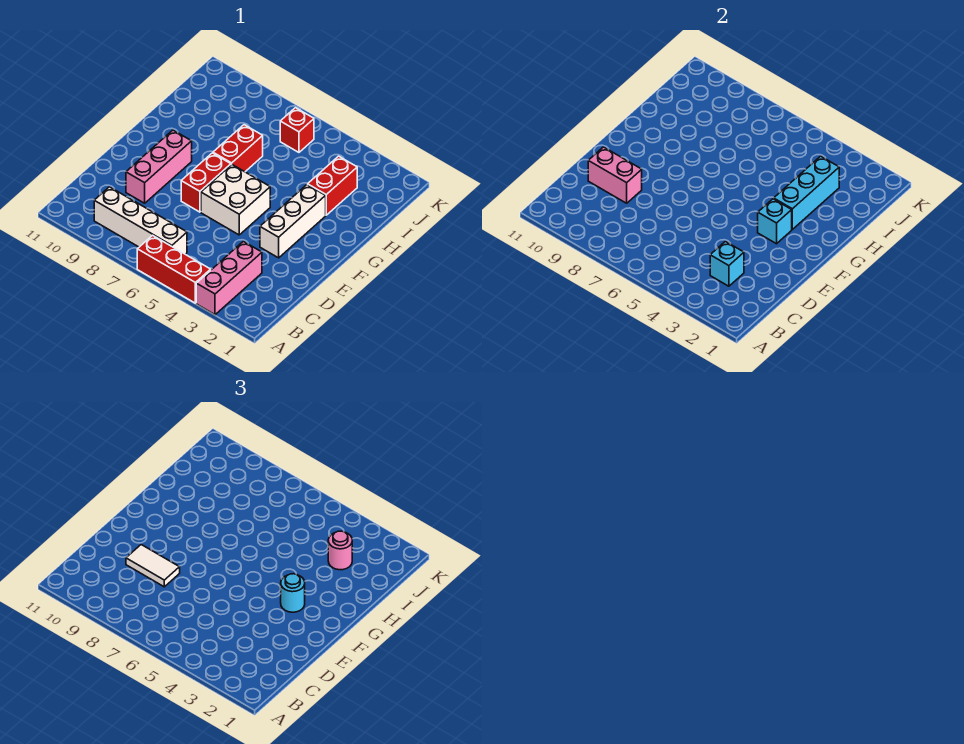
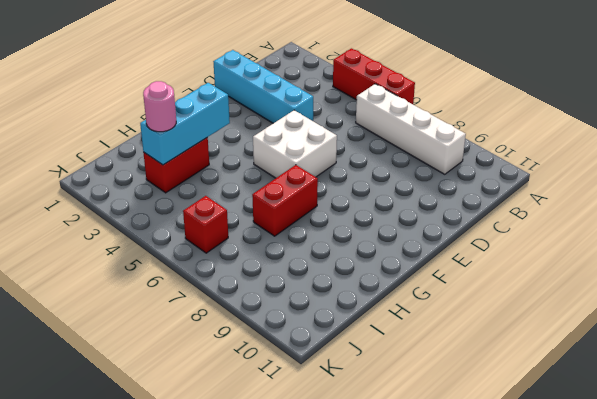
cyan brick D1:D4 level 1 -> none
none -> pink brick A3:C3 level 1
none -> pink brick D9:F9 level 1
none -> white brick E3:G3 level 1

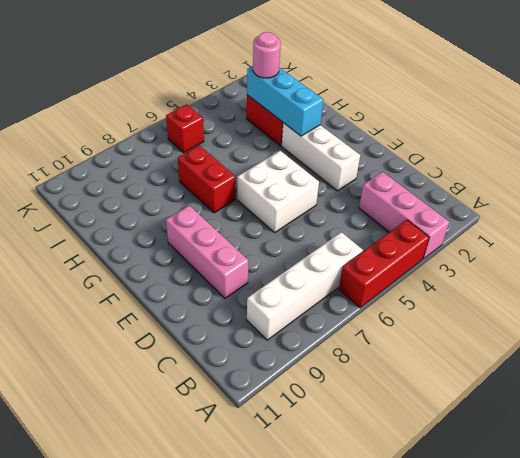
none -> red brick E7:F7 level 1
none -> cyan brick C3 level 2
none -> pink brick D9:D10 level 2

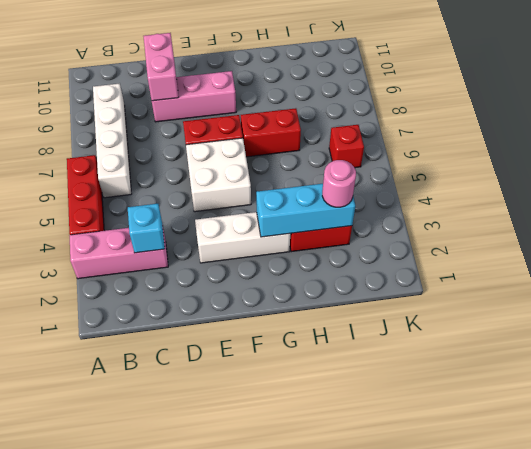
none -> cyan brick F3 level 2
none -> white tile D8:D9 level 3
none -> cyan round brick F3 level 3

